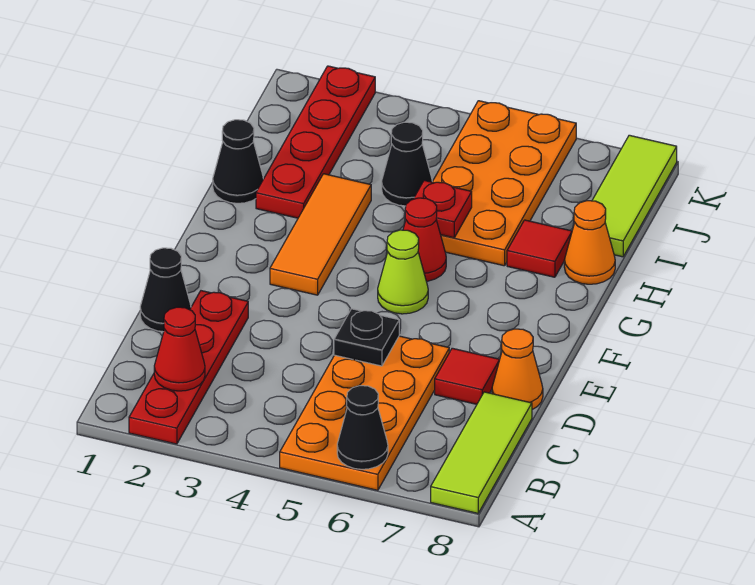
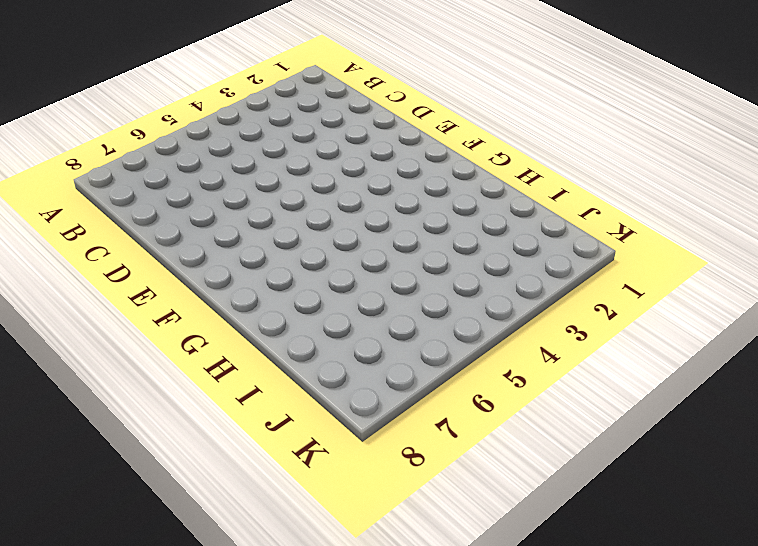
none -> red plate A2:D2 level 1
none -> orange plate A5:D6 level 1
none -> lime tile A8:C8 level 1

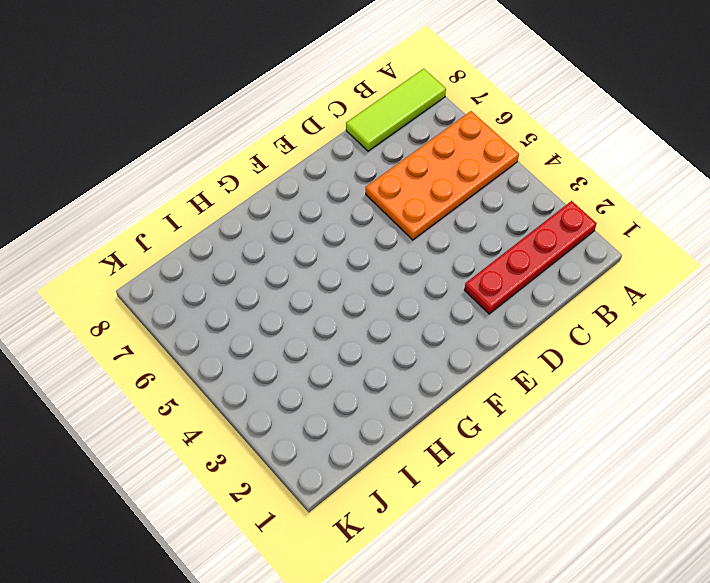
none -> black cone D1 level 1
none -> red tile D7 level 1
none -> orange cone D8 level 1

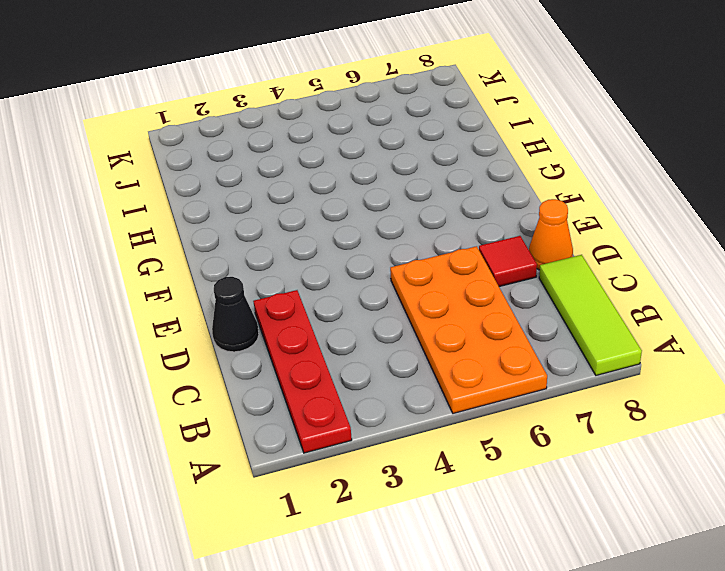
none -> orange tile F3:H3 level 1
none -> lime cone F5 level 1
none -> red cone G5 level 1

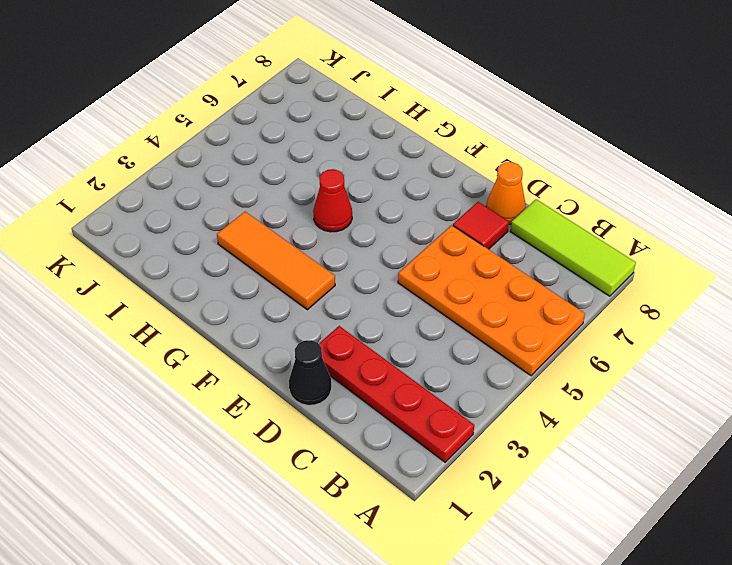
none -> lime cone F5 level 1
none -> black cone H1 level 1
none -> red plate H2:K2 level 1

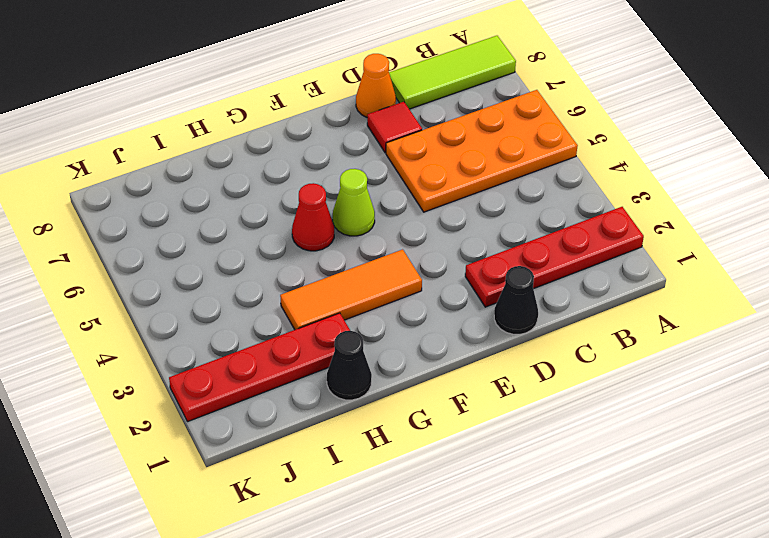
none -> orange plate H5:K6 level 1
none -> red tile H7 level 1
none -> orange cone H8 level 1

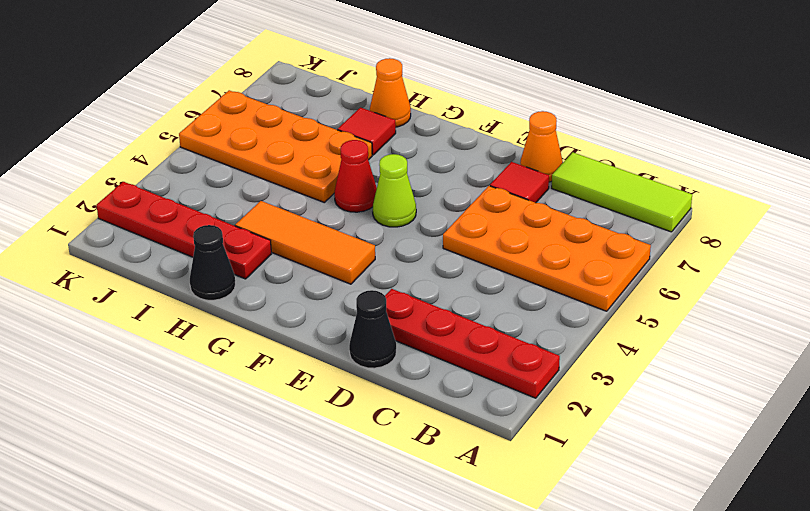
none -> black cone I4 level 1
none -> lime tile I8:K8 level 1
none -> black cone A6 level 2

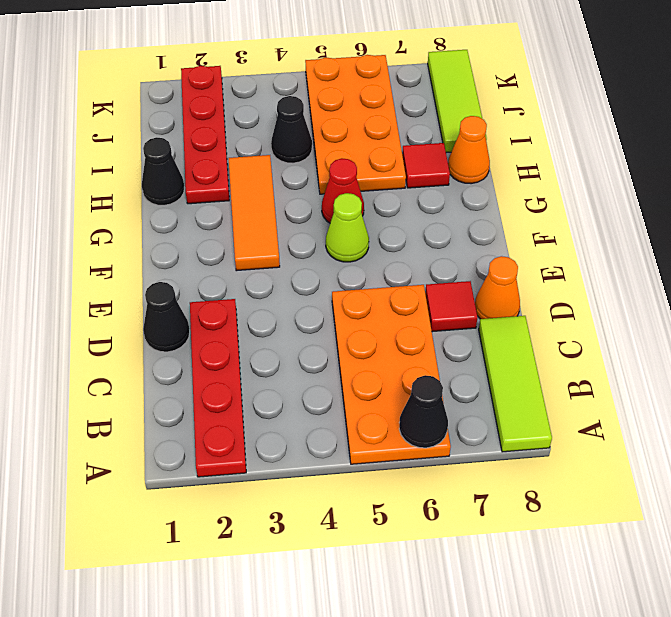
none -> red cone B2 level 2
none -> black plate D5 level 2
none -> red plate H5 level 2

